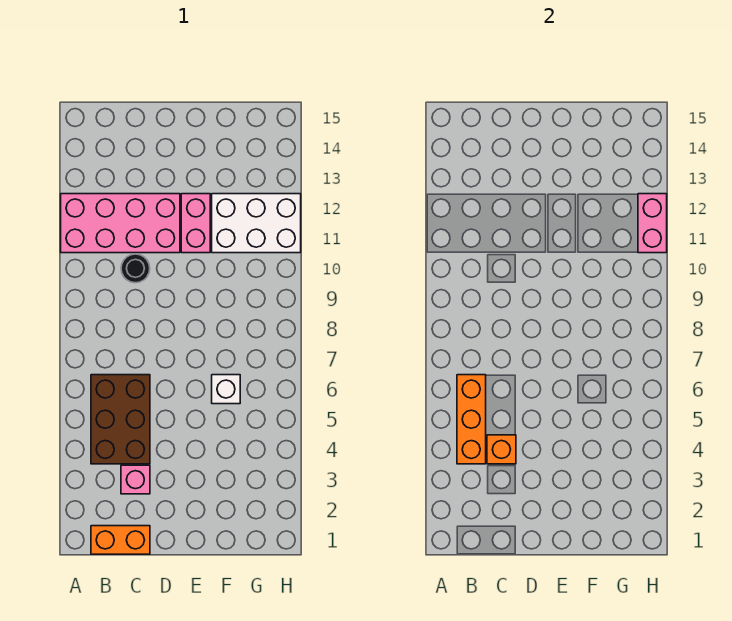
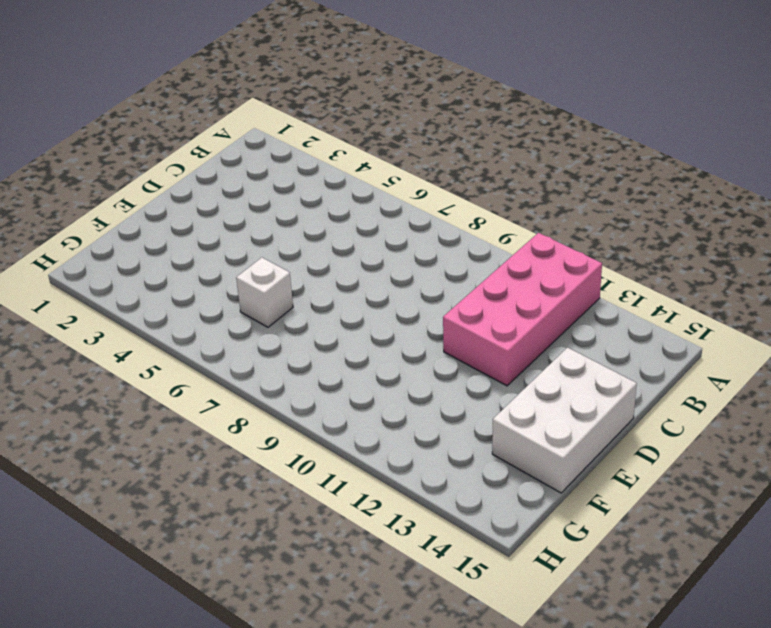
white brick D14:F15 level 1 -> white brick F11:H12 level 1
none -> orange brick B1:C1 level 1
none -> brown brick B4:C6 level 1

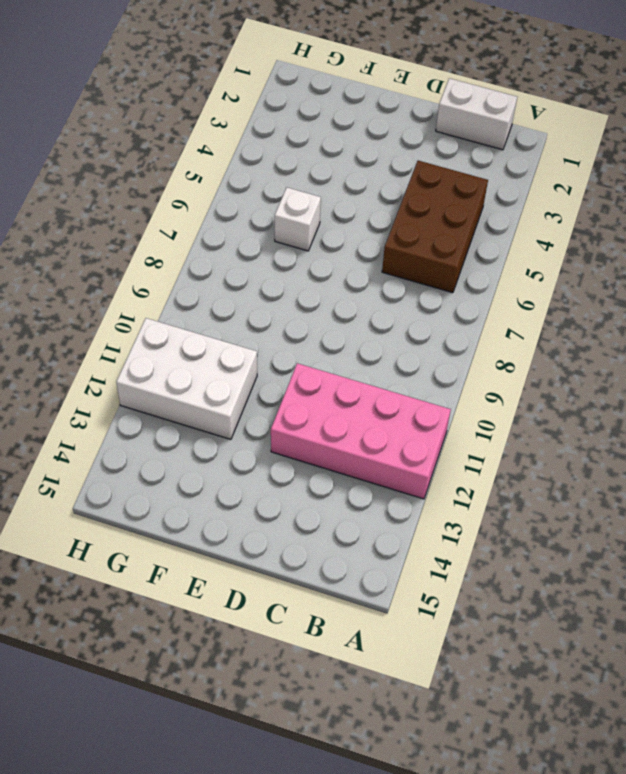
white brick B1:C1 level 1 -> orange brick B1:C1 level 1
none -> pink brick C3 level 1
none -> black round brick C10 level 1

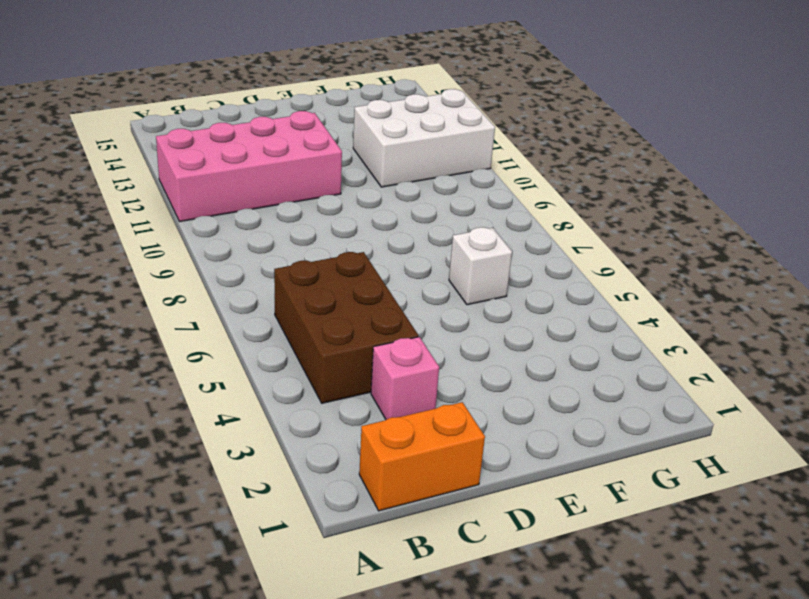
none -> black round brick C10 level 1
none -> pink brick E11:E12 level 1

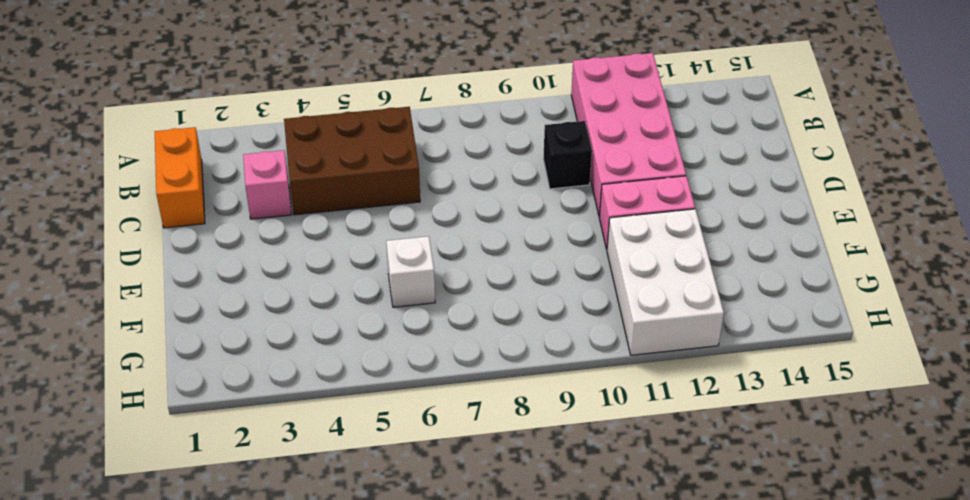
black brick C10 level 1 -> black round brick C10 level 1
none -> orange brick B4:B6 level 2
none -> orange brick C4 level 2

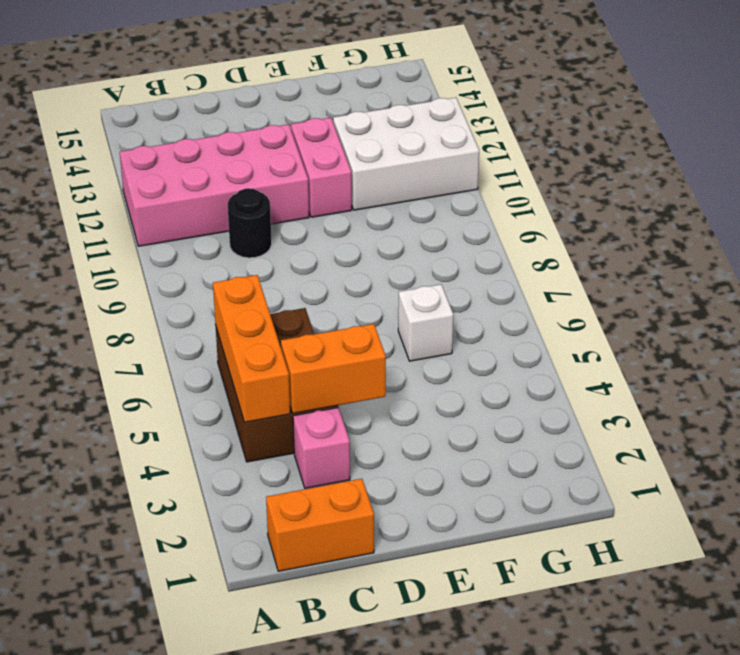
orange brick C4:D4 level 2 -> orange brick C4 level 2
none -> pink brick H11:H12 level 2

